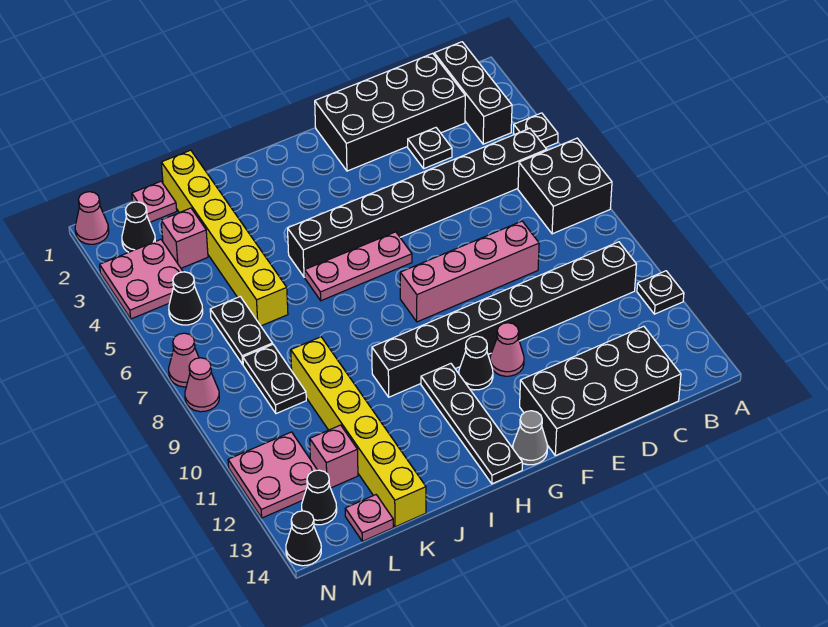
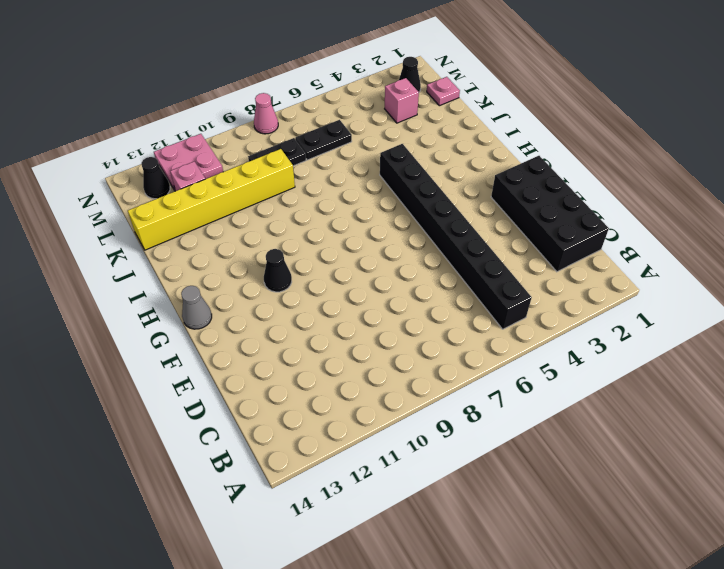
none -> black plate A4 level 1
none -> black brick A6:B7 level 1
none -> black plate A11 level 1
none -> black brick B1:B3 level 1

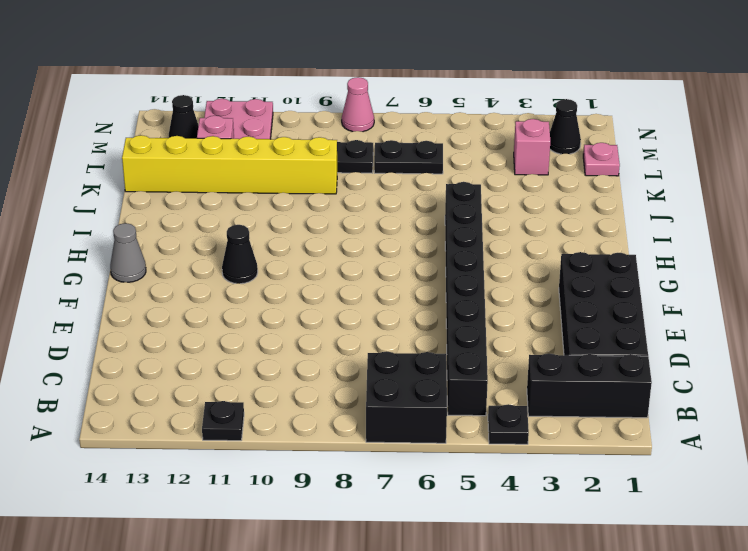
none -> black brick B10:I10 level 1
none -> black brick C13:F14 level 1
none -> black plate D3 level 1
none -> pink brick D8:G8 level 1

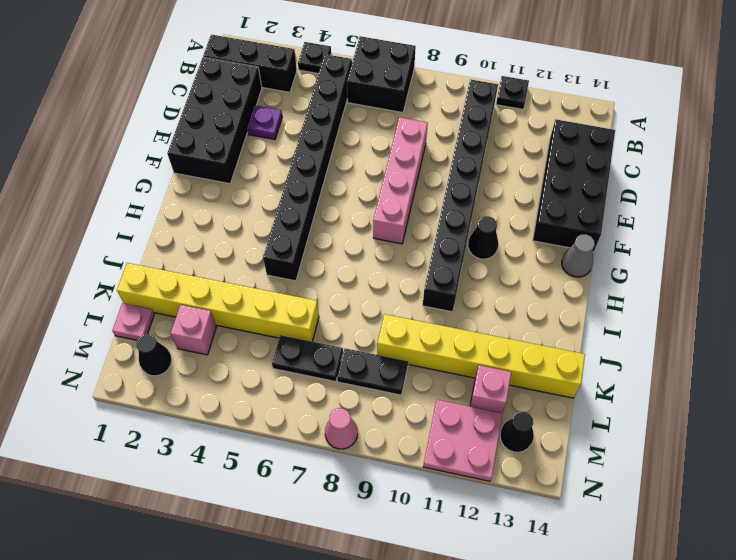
purple plate D3 level 1 -> black plate D3 level 1
none -> pink cone F11 level 1
none -> pink plate G6:I6 level 1
none -> black plate H11:H14 level 1
none -> pink plate L14 level 1

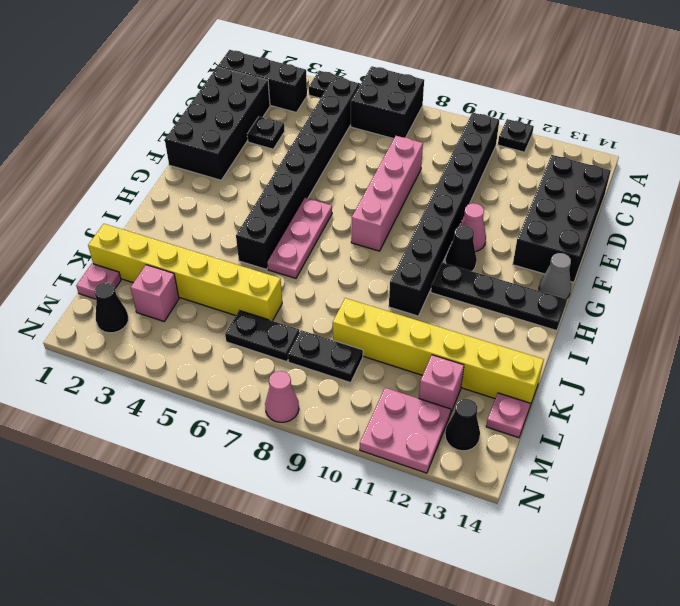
none -> pink plate M3:N4 level 1
none -> black cone M5 level 1
none -> pink cone N1 level 1
none -> pink cone N7 level 1

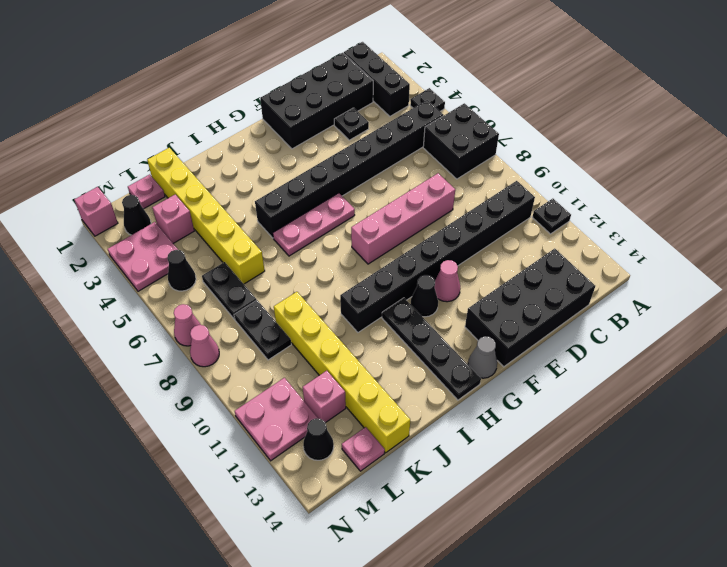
pink brick N1 level 1 -> pink cone N1 level 1
none -> black cone N14 level 1

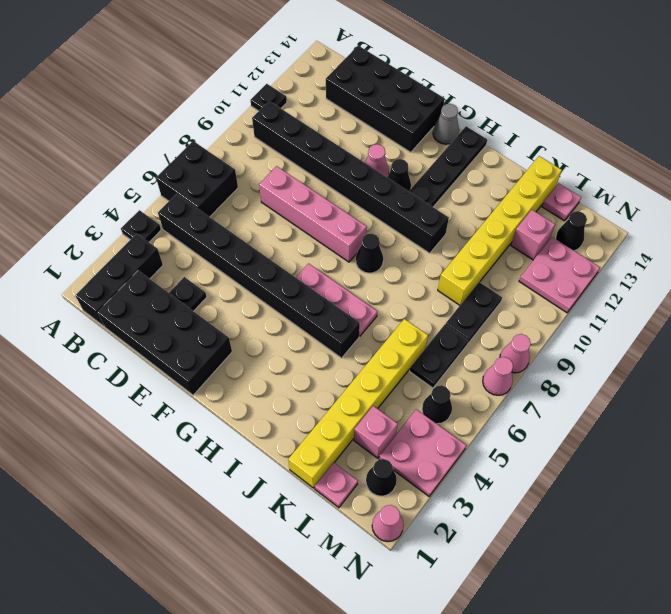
black cone H8 level 1 -> black cone N14 level 1

